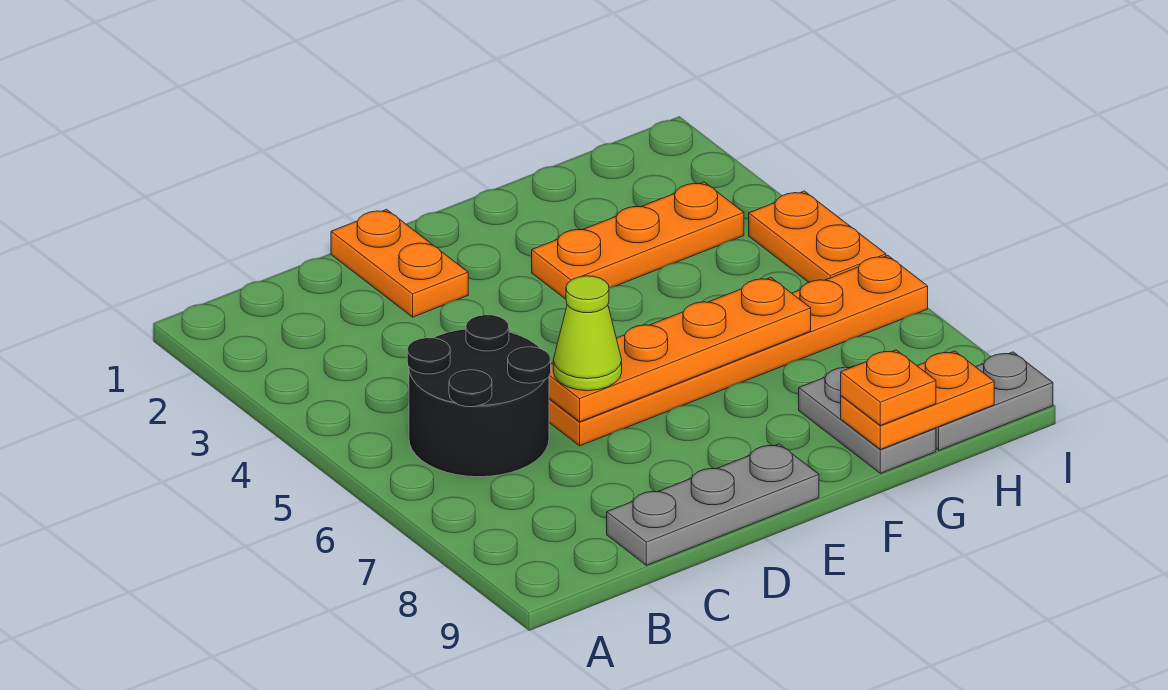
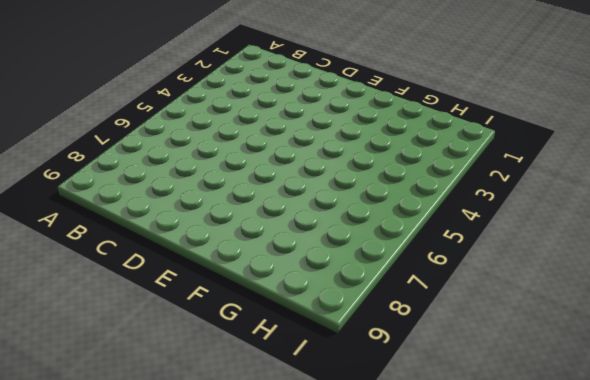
none -> black round brick B5:C6 level 1
none -> grey plate C9:E9 level 1
none -> orange plate D1:D2 level 1

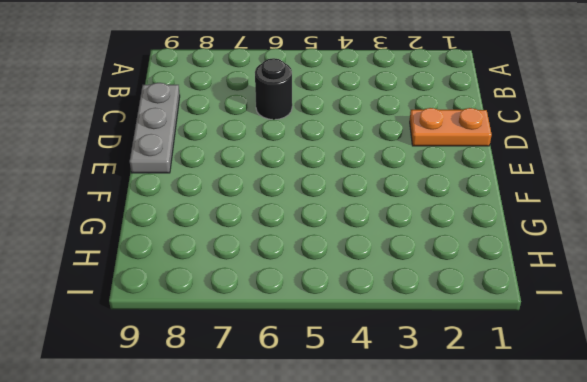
black round brick C6 level 1 -> black round brick B5:C6 level 1
none -> orange plate D6:I6 level 1
none -> orange plate F3:H3 level 1
none -> grey plate G8:G9 level 1

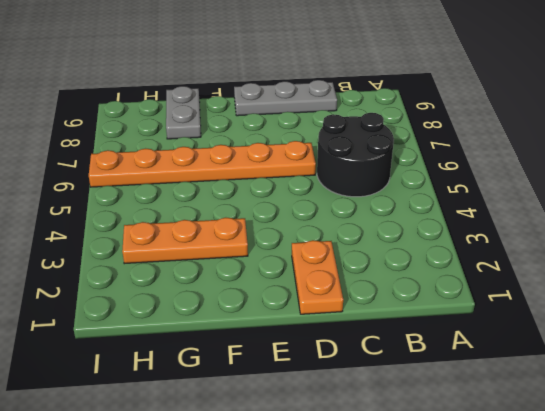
none -> grey plate H9:I9 level 1
none -> orange plate I4:I5 level 1
none -> orange plate D6:G6 level 2

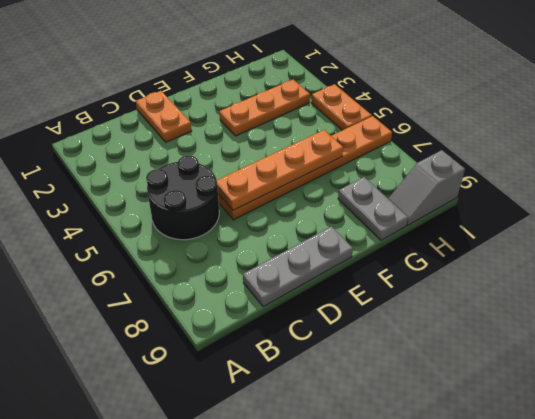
grey slope H9:I9 level 1 top I -> grey plate H9:I9 level 1
none -> orange plate G9:H9 level 2
none -> lime cone D6 level 3
none -> orange plate G9 level 3

